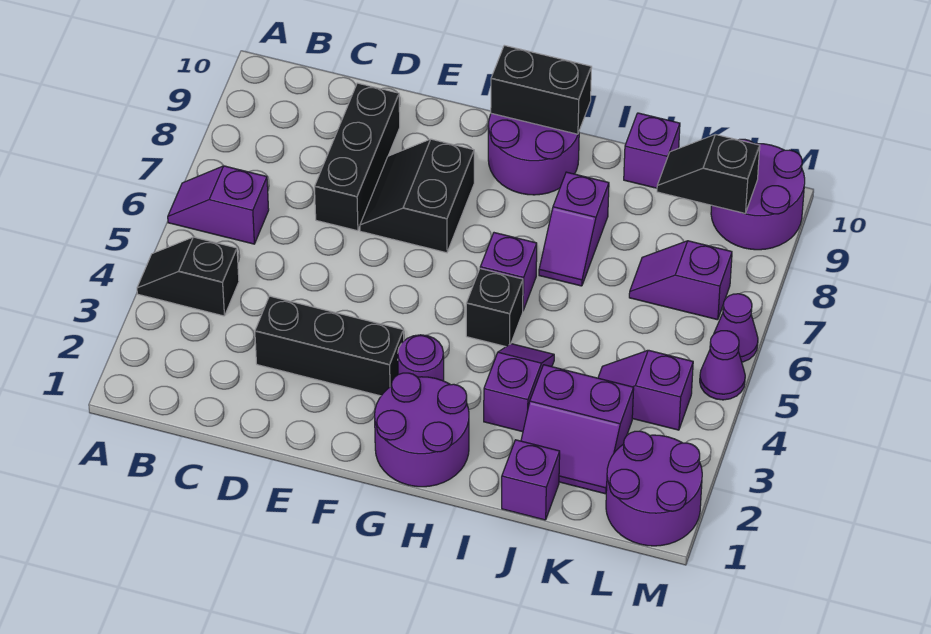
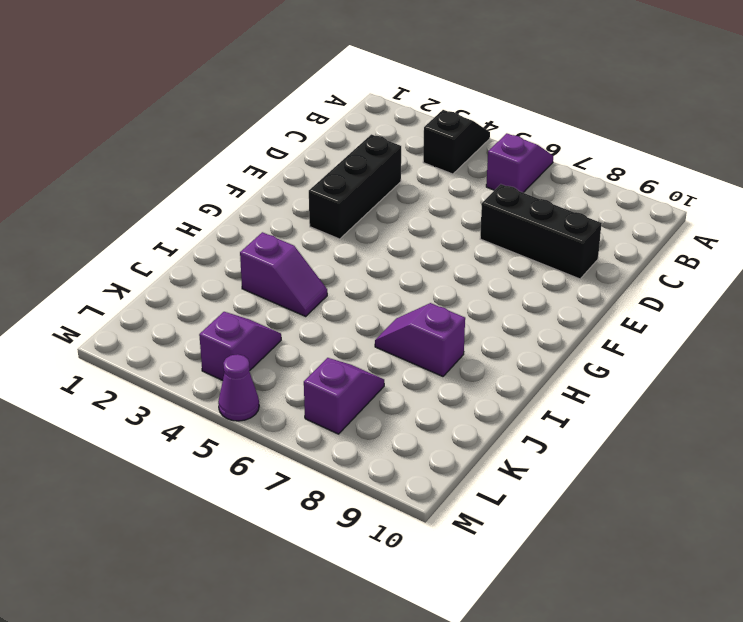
none -> black slope E7:F8 level 1 top F
none -> purple round brick G1:H2 level 1
none -> purple round brick G3 level 1

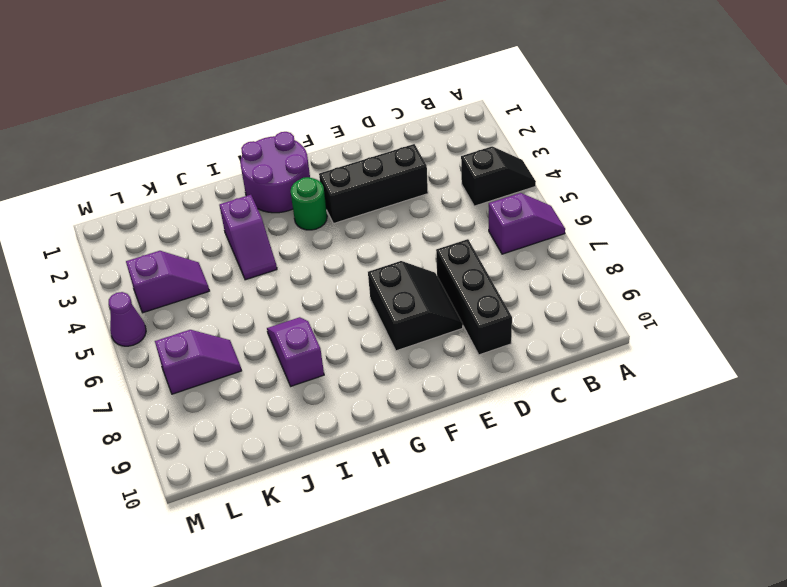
green round brick G3 level 1 -> purple round brick G3 level 1
none -> purple round brick G9:H10 level 1
none -> black brick H5 level 1
none -> purple brick H6 level 1

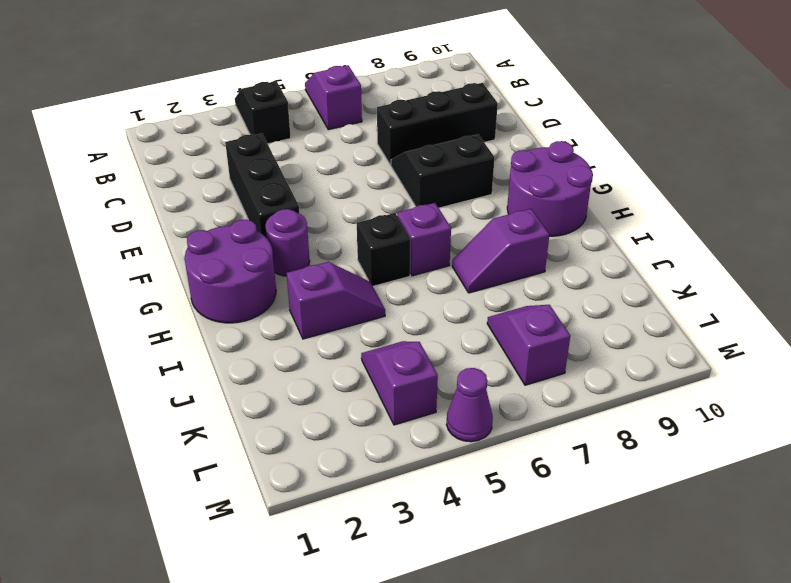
none -> purple brick J1 level 1
none -> purple slope J2:K3 level 1 top 3
none -> purple brick J10 level 1

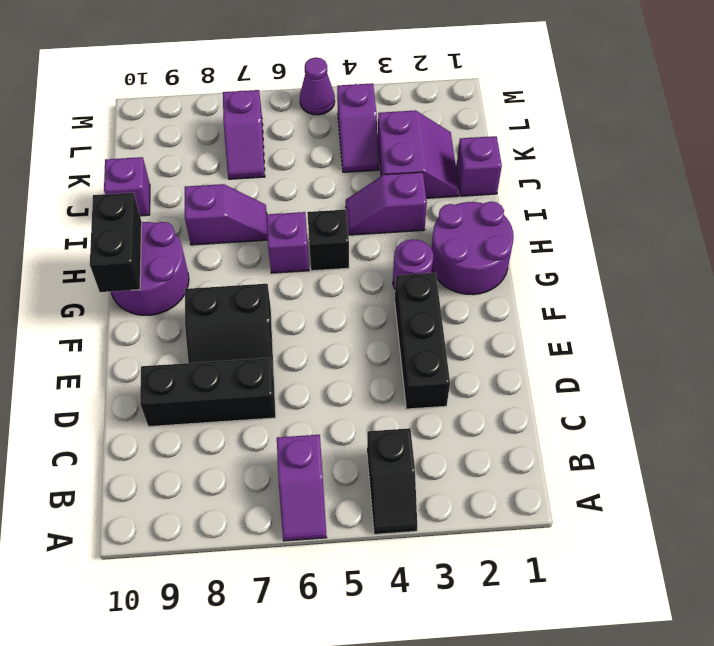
none -> purple round brick L1:M2 level 1
none -> purple round brick L9:M10 level 1
none -> purple cone M6 level 1

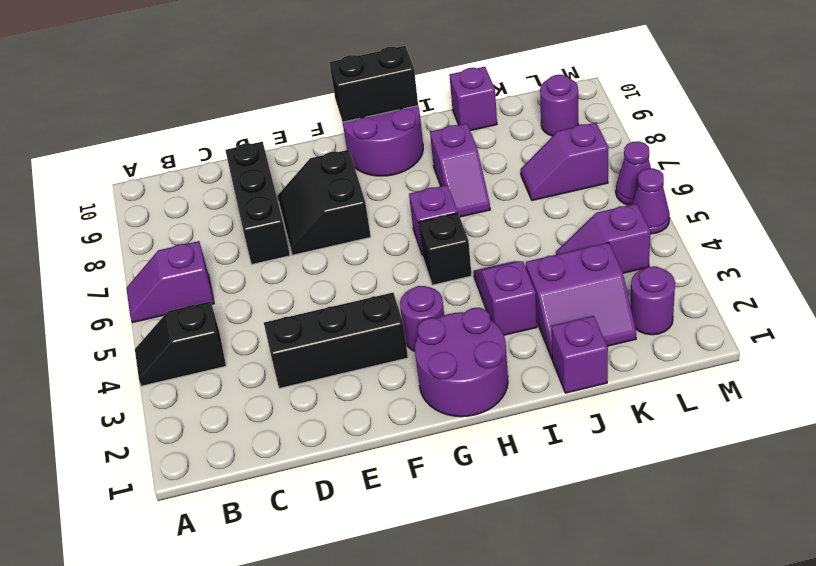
purple round brick L2 level 1 -> purple round brick L1:M2 level 1
purple round brick L9 level 1 -> purple round brick L9:M10 level 1
none -> black slope K9:L9 level 2 top L

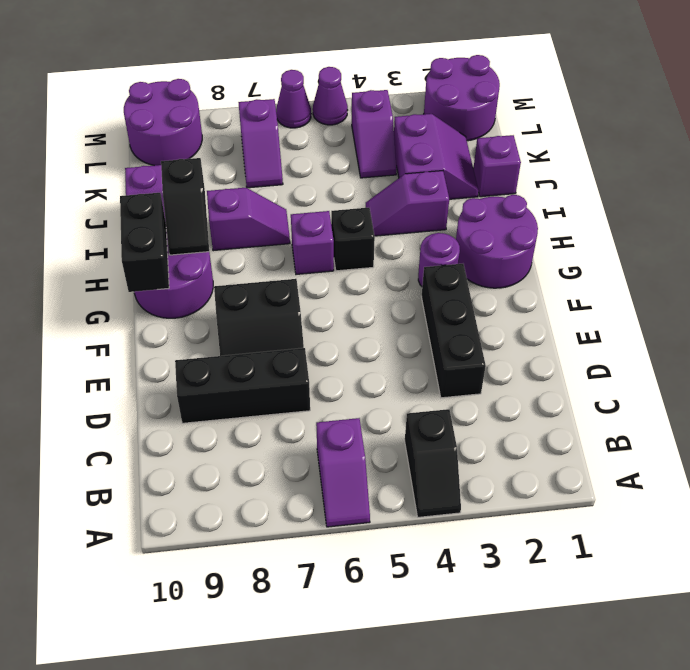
black slope H9:I9 level 2 top I -> black slope K9:L9 level 2 top L

